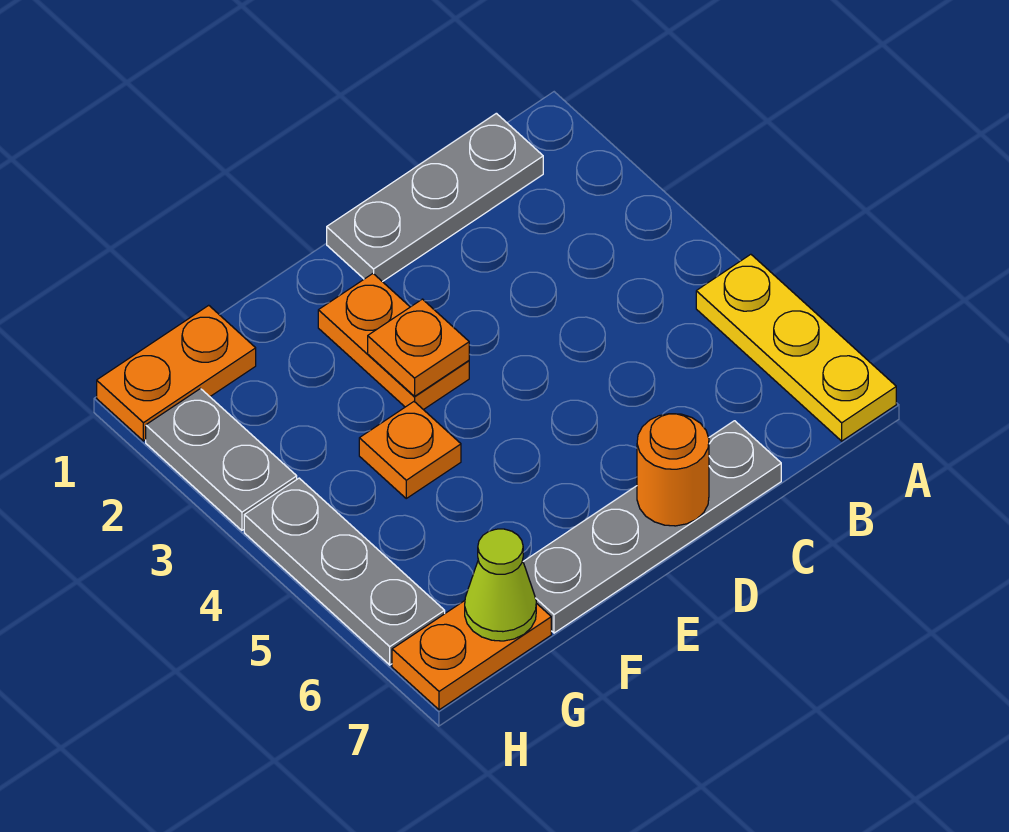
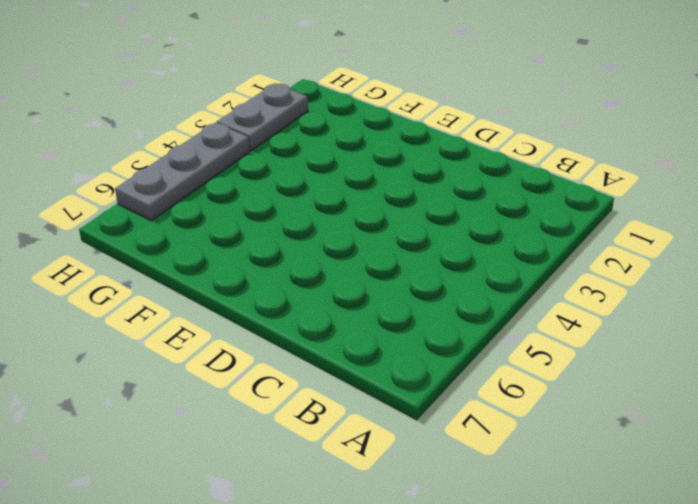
none -> yellow plate A5:A7 level 1
none -> grey plate B1:D1 level 1
none -> grey plate C7:F7 level 1

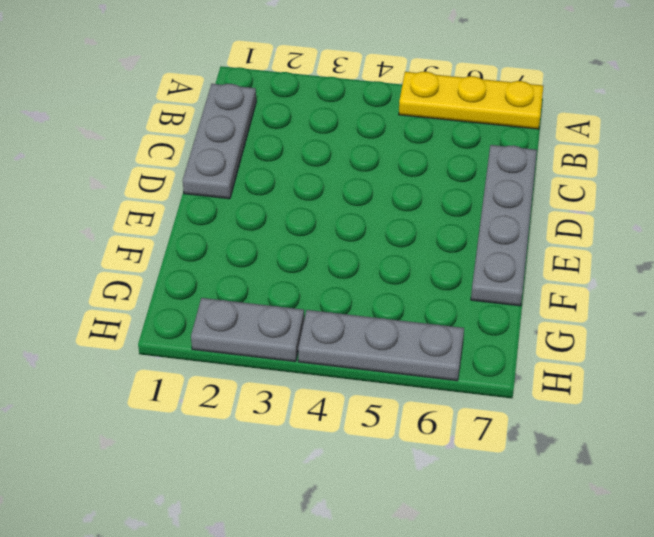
none -> orange plate E2:E3 level 1
none -> orange plate F4 level 1
none -> orange plate G1:H1 level 1

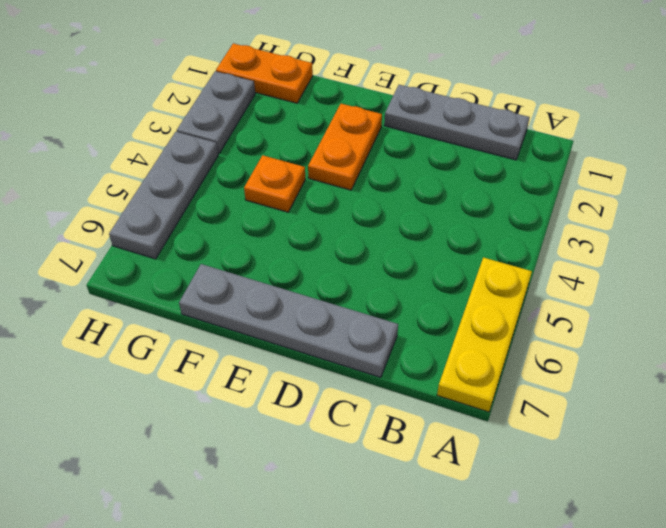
none -> orange plate G7:H7 level 1
none -> orange round brick D7 level 2
none -> orange plate E3 level 2

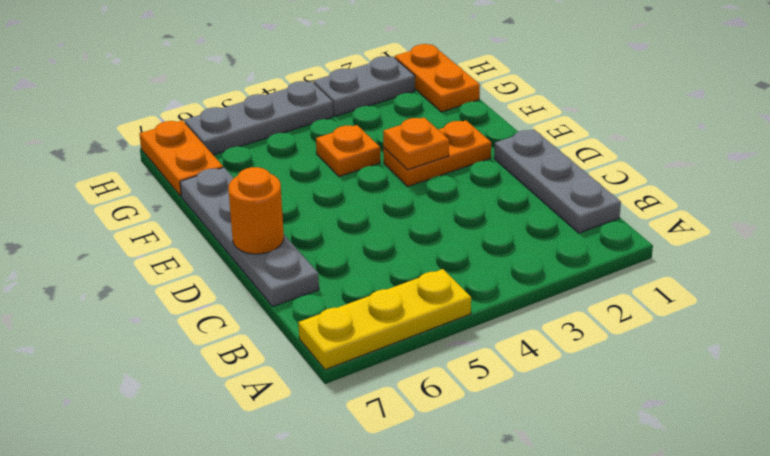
none -> lime cone G7 level 2

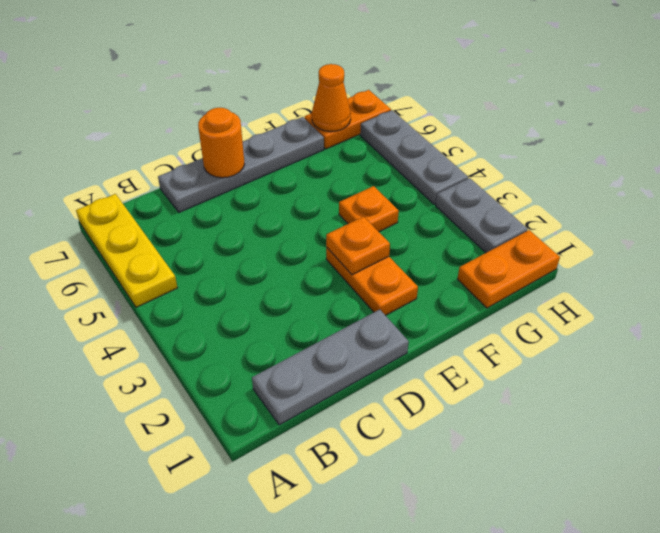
orange cone G7 level 2 -> lime cone G7 level 2

